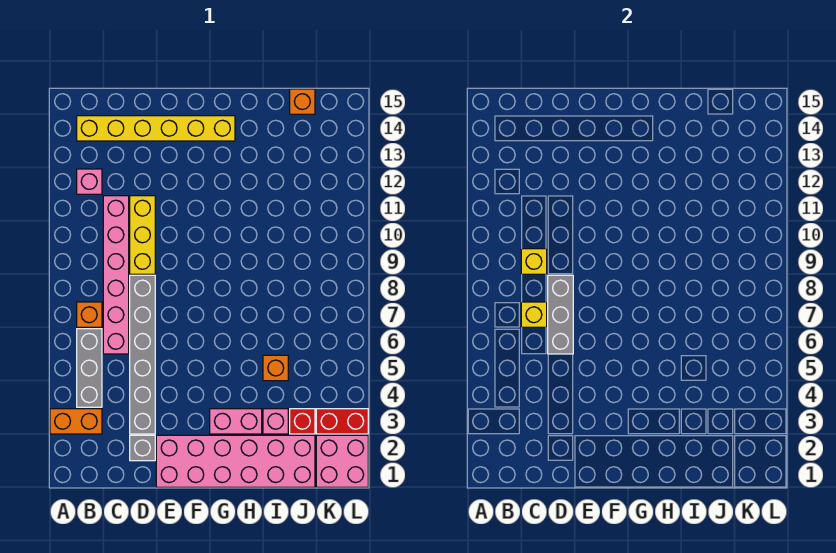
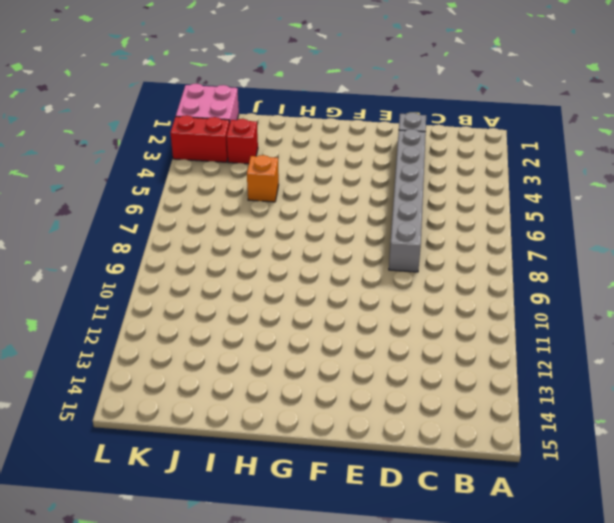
none -> orange brick A3:B3 level 1
none -> grey brick B4:B6 level 1
none -> orange brick B7 level 1

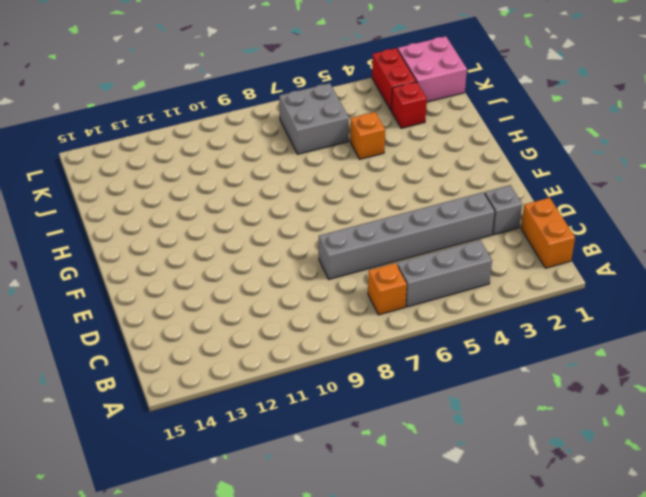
orange brick B1:C1 level 1 -> orange brick A3:B3 level 1
grey brick J6:K7 level 1 -> none
none -> pink brick B12 level 1
none -> yellow brick B14:G14 level 1
none -> pink brick C6:C11 level 1

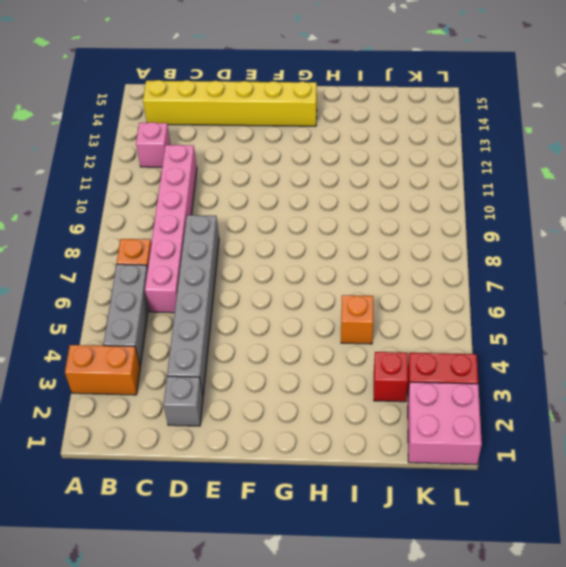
none -> yellow brick D9:D11 level 1
none -> pink brick E1:J2 level 1
none -> pink brick G3:H3 level 1

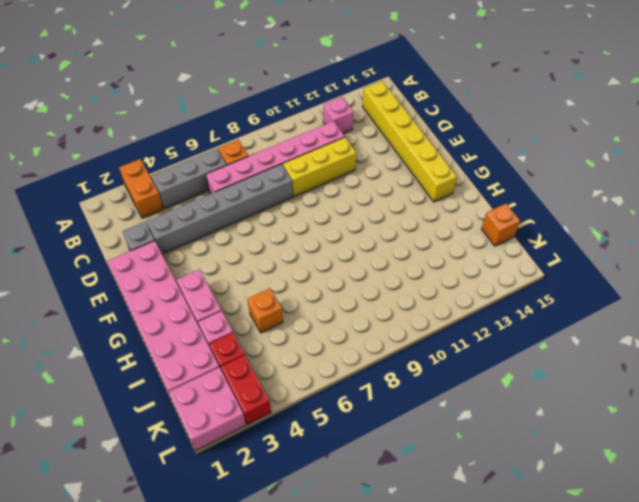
none -> yellow brick C7 level 2
none -> yellow brick C9 level 2
none -> grey brick D6:D8 level 2

